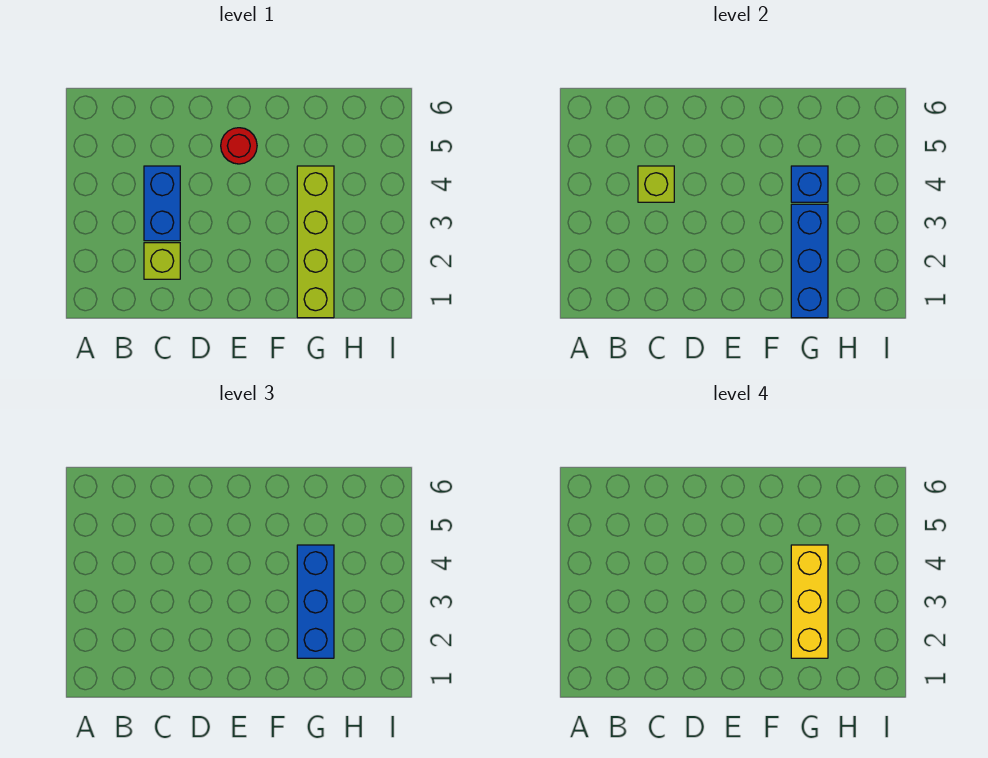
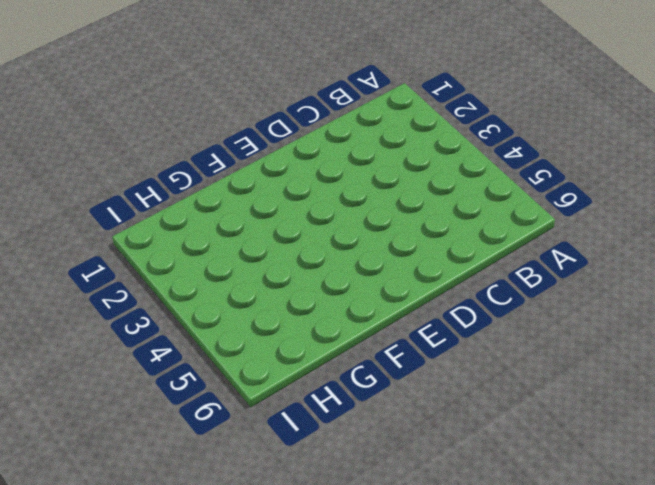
none -> lime brick C2 level 1
none -> blue brick C3:C4 level 1

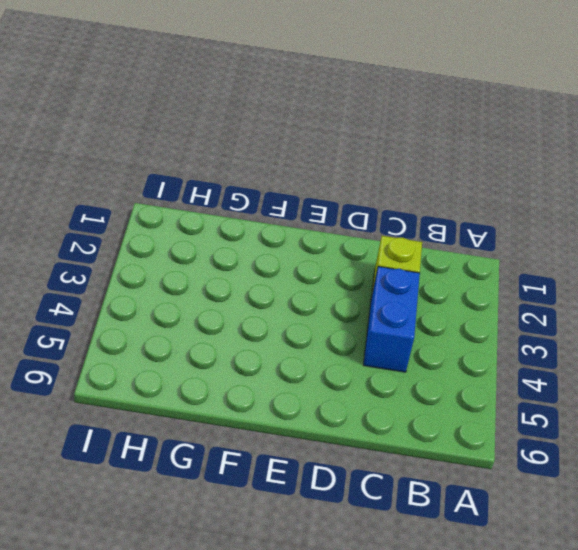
none -> red round brick E5 level 1
none -> lime brick G1:G4 level 1

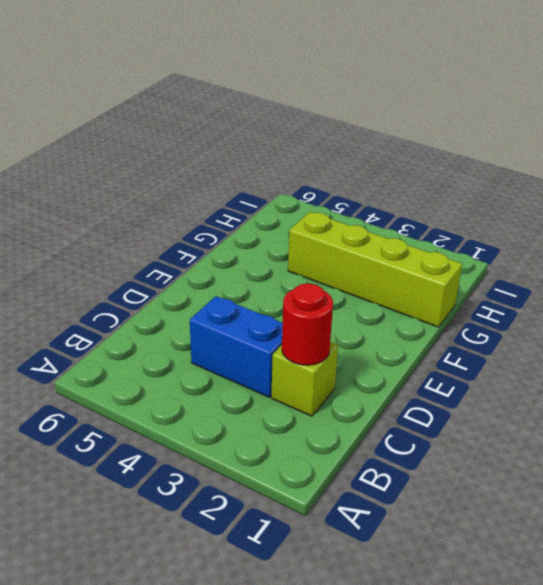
red round brick C2 level 2 -> red round brick E5 level 1
none -> lime brick C4 level 2
none -> blue brick G1:G3 level 2

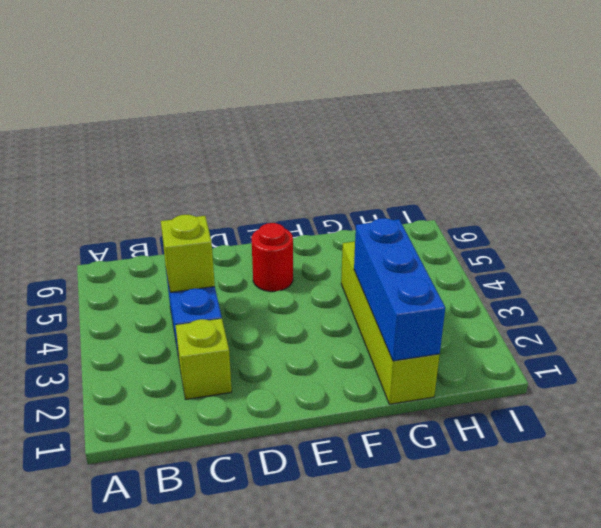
none -> blue brick G4 level 2
none -> blue brick G2:G4 level 3

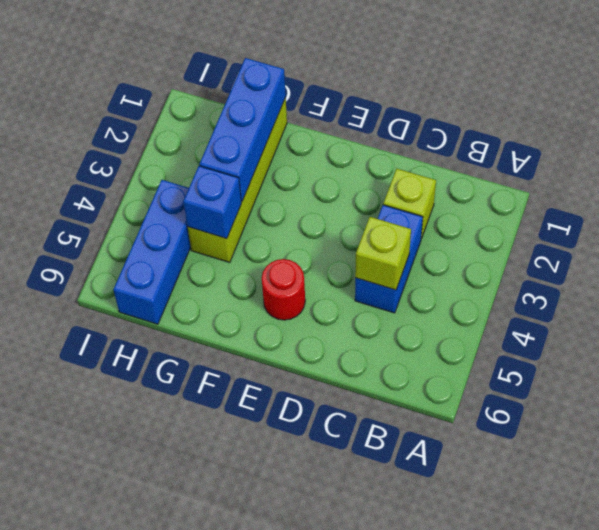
blue brick H4:H6 level 1 -> blue brick G2:G4 level 3
none -> yellow brick G2:G4 level 4

